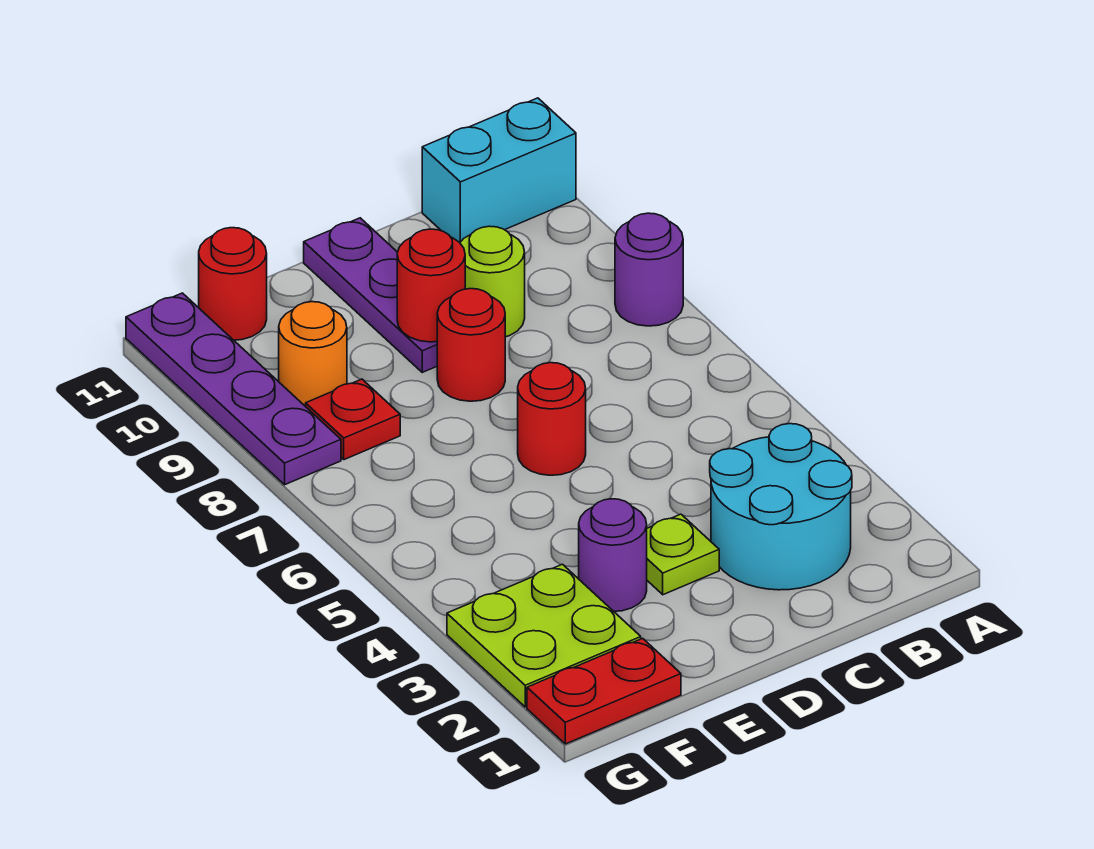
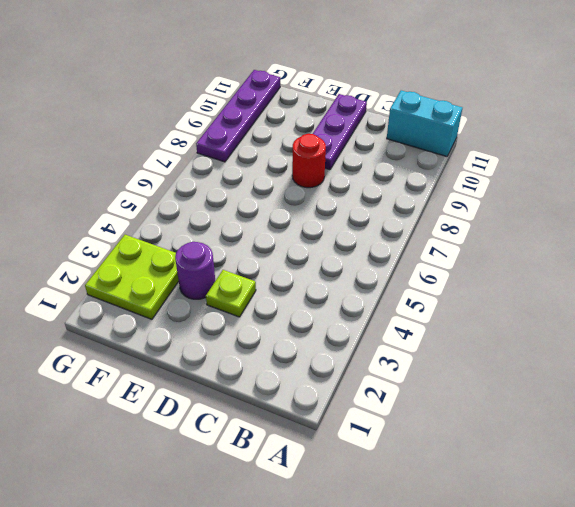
none -> purple round brick A8 level 1
none -> cyan round brick B2:C3 level 1
none -> lime round brick C9 level 1

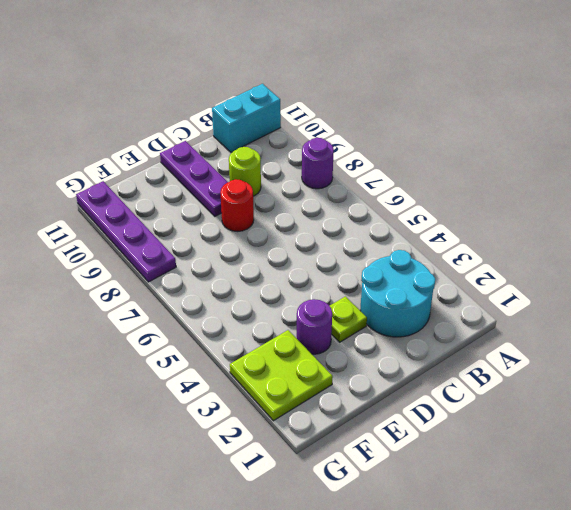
none -> red round brick D6 level 1
none -> red plate F1:G1 level 1
none -> red plate F8 level 1

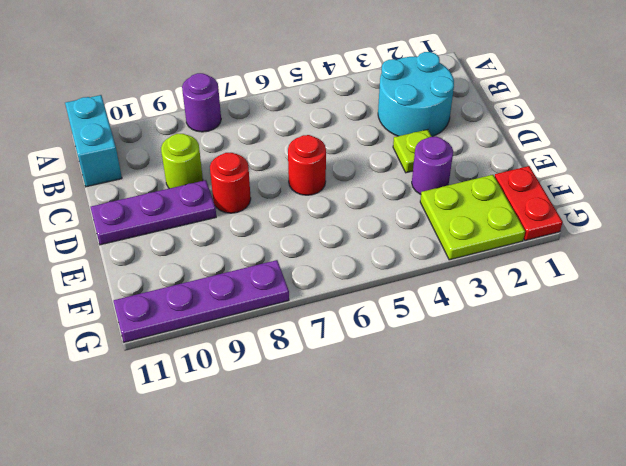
none -> red plate F8 level 1
none -> orange round brick F9 level 1
none -> red round brick F11 level 1

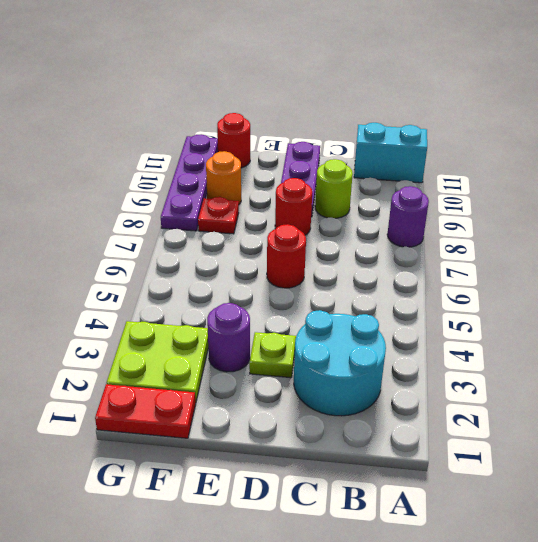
none -> red round brick D9 level 2

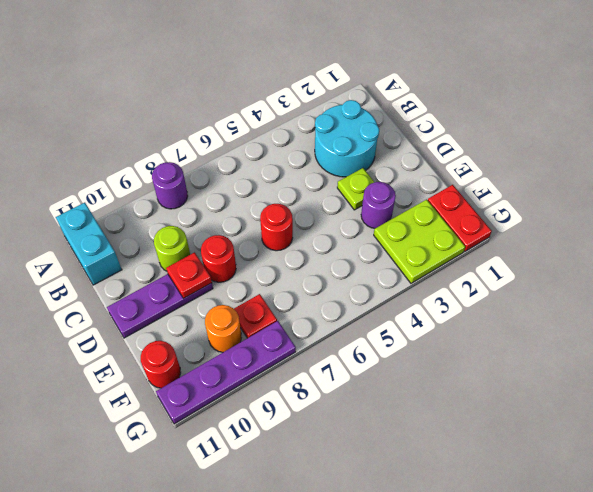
red plate D9 level 2 -> red round brick D9 level 2

